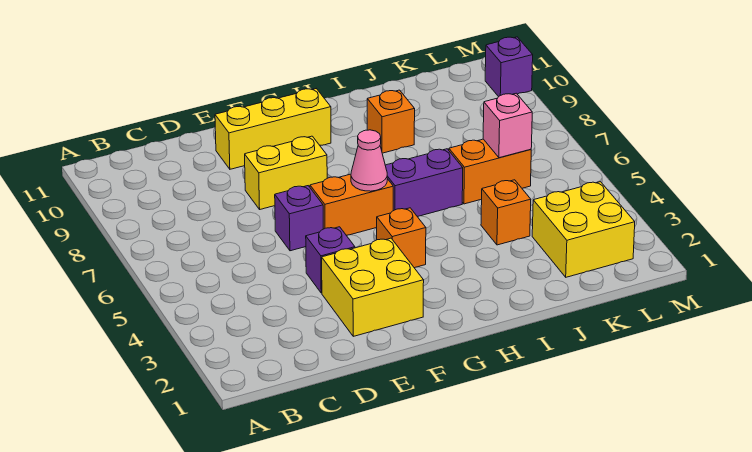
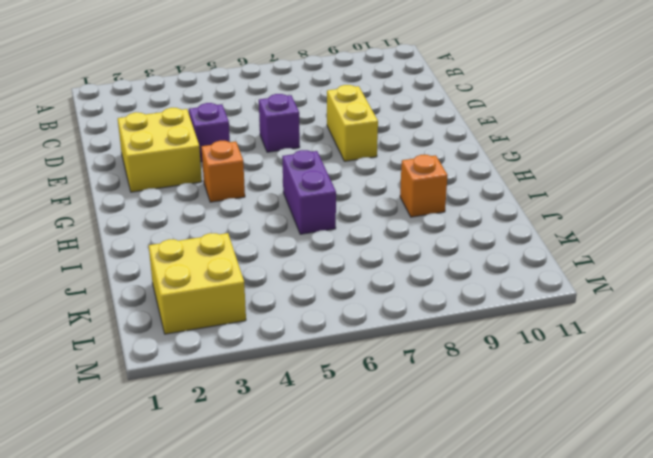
none -> yellow brick E10:G10 level 1
none -> orange brick F6:G6 level 1
none -> orange brick J4 level 1

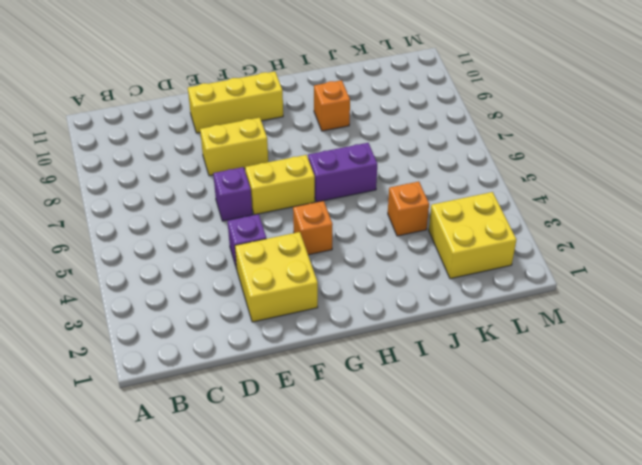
yellow brick F6:G6 level 1 -> orange brick F6:G6 level 1
none -> orange brick J6:K6 level 1
none -> purple brick M10 level 1
none -> pink cone G6 level 2

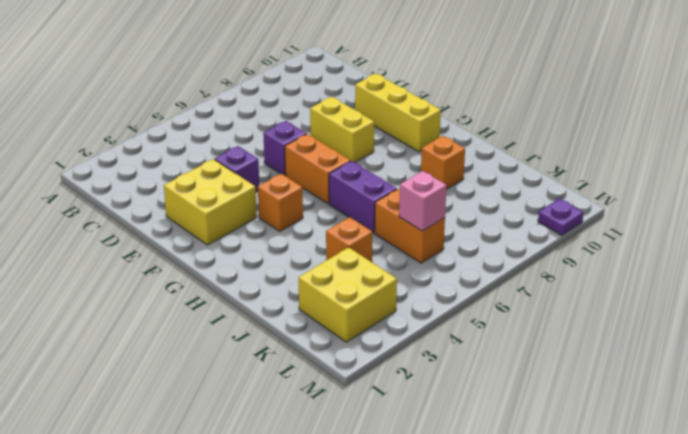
purple plate M10 level 1 -> purple brick M10 level 1
none -> pink cone G6 level 2

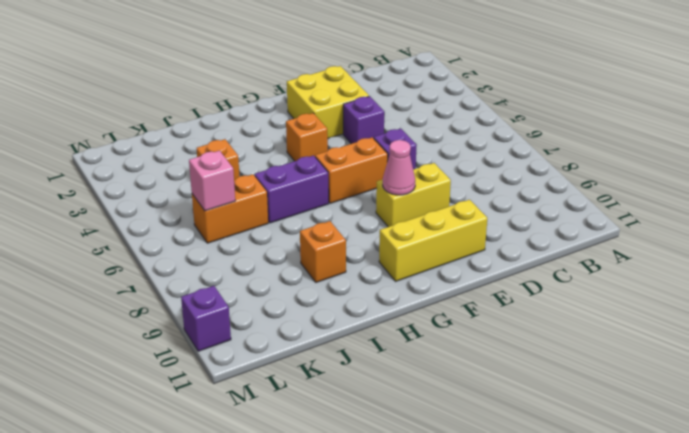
pink cone F8 level 2 -> pink cone G6 level 2
none -> yellow brick K2:L3 level 1

